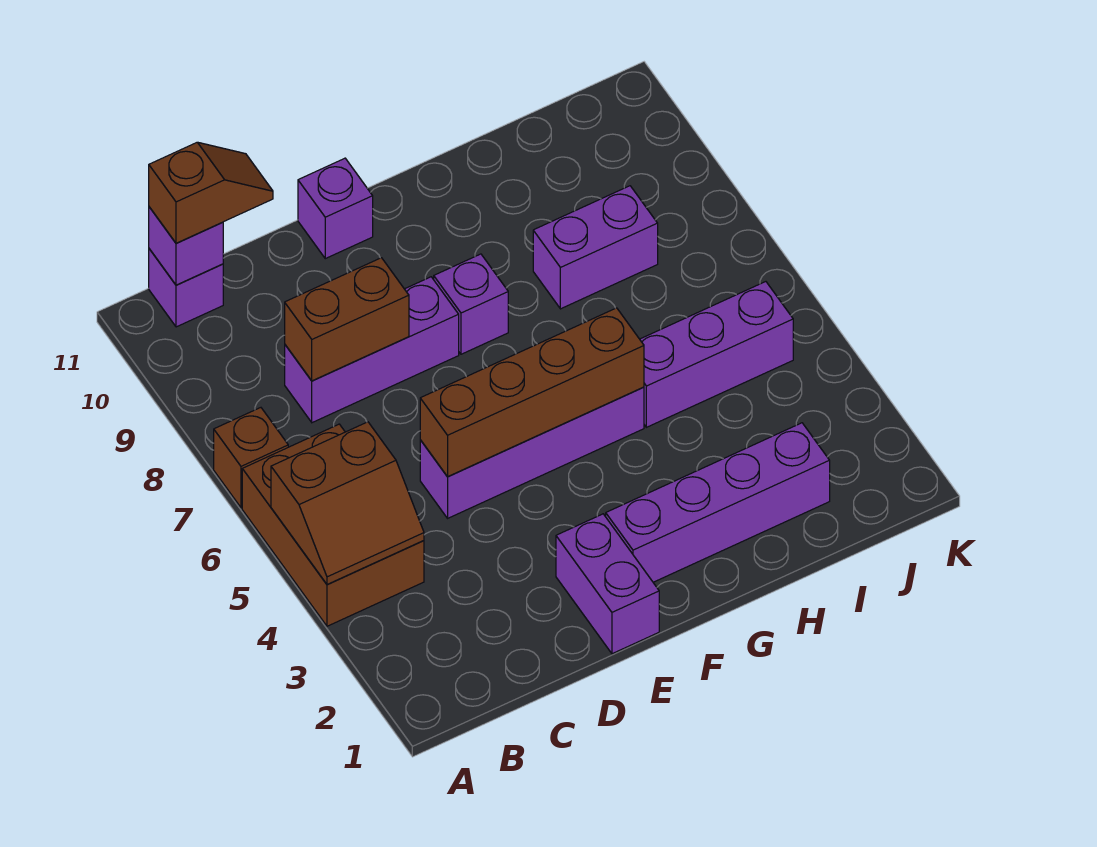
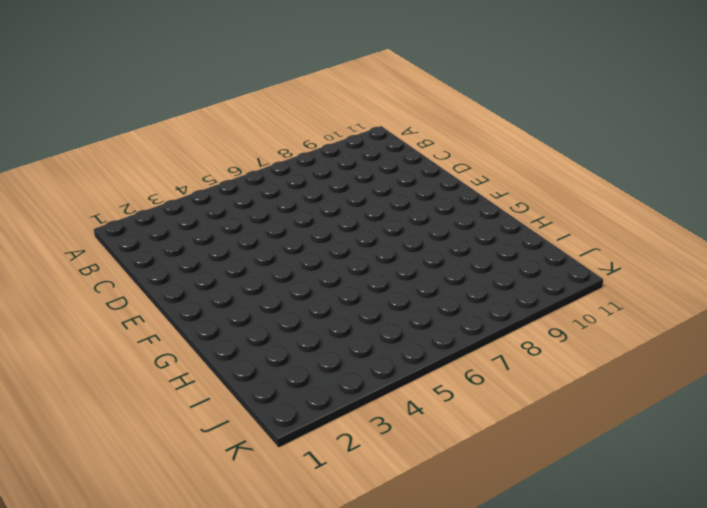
none -> brown brick A4:B6 level 1
none -> brown brick A7 level 1
none -> purple brick B11 level 1

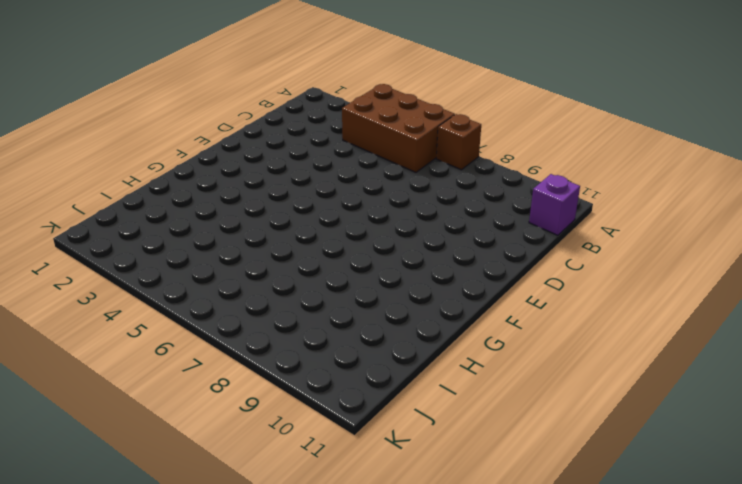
none -> purple brick C8:E8 level 1
none -> purple brick D5:G5 level 1
none -> purple brick E1:E2 level 1

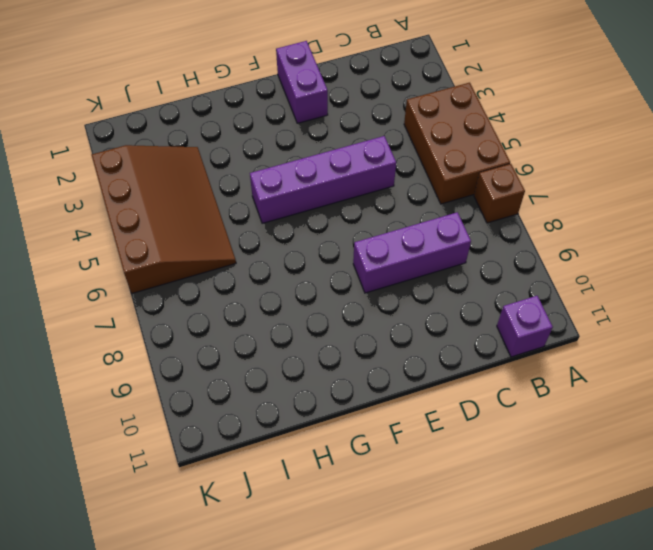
brown slope I3:K6 level 1 top K -> purple brick H5:J5 level 1
none -> purple brick E11 level 1
none -> purple brick F2:I2 level 1
none -> purple brick F8 level 1

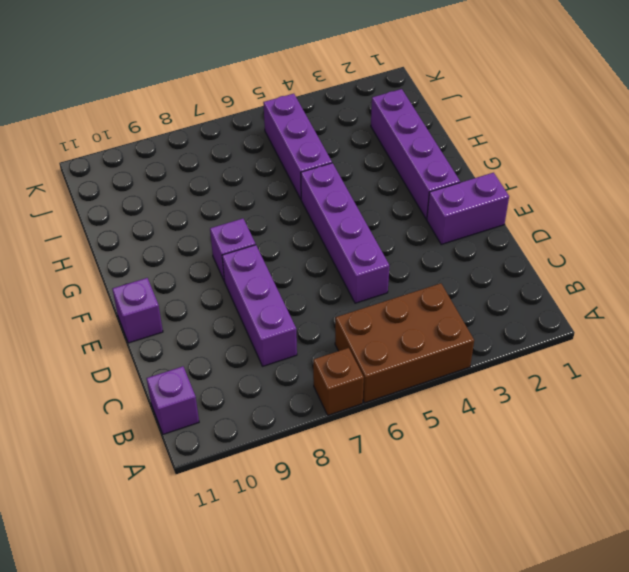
none -> purple brick H8:I8 level 1
none -> brown slope A4:B5 level 2 top 5
none -> purple brick B11 level 2

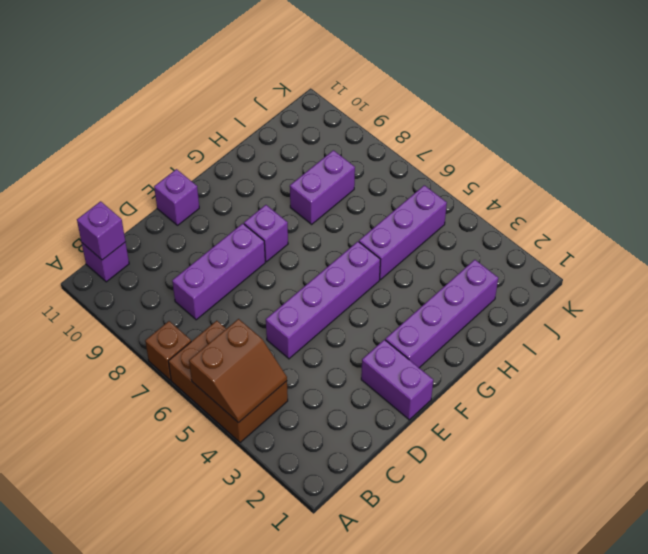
none -> brown brick C8:D8 level 2
none -> brown brick D5:G5 level 2
none -> brown slope B11:C11 level 3 top B

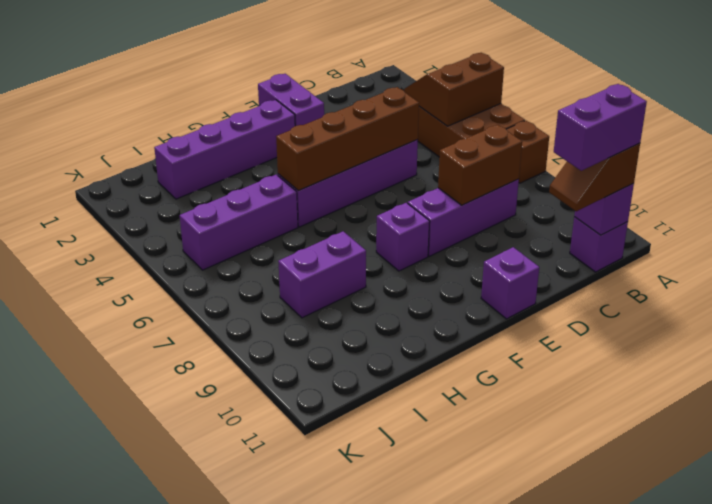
purple brick B11:C11 level 4 -> none

